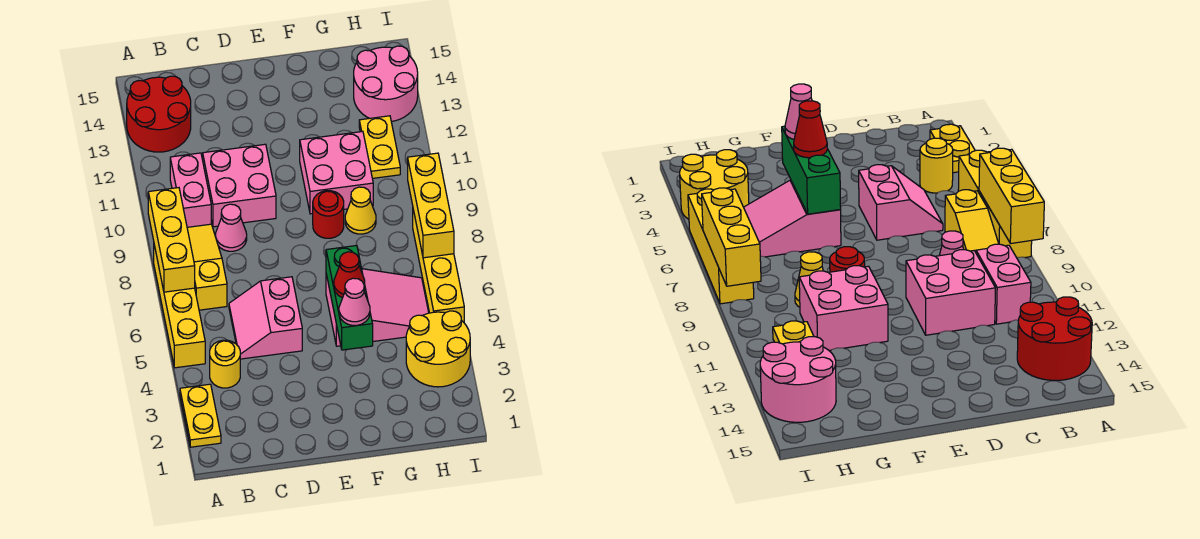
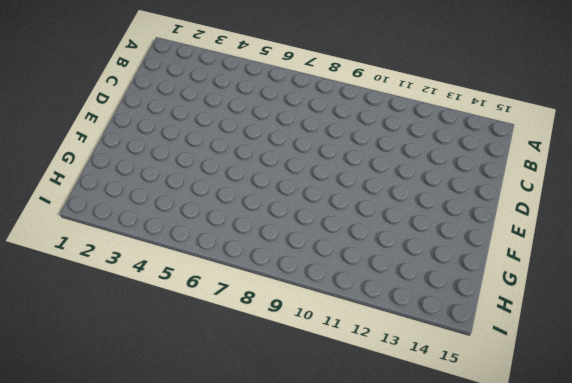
none -> yellow plate A2:A3 level 1
none -> yellow brick A5:A8 level 1
none -> red round brick A13:B14 level 1

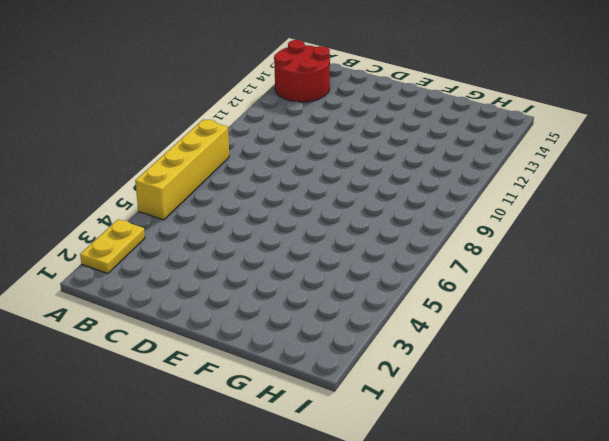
none -> yellow round brick B4 level 1
none -> yellow slope B7:B9 level 1 top 7
none -> pink brick B10:B11 level 1

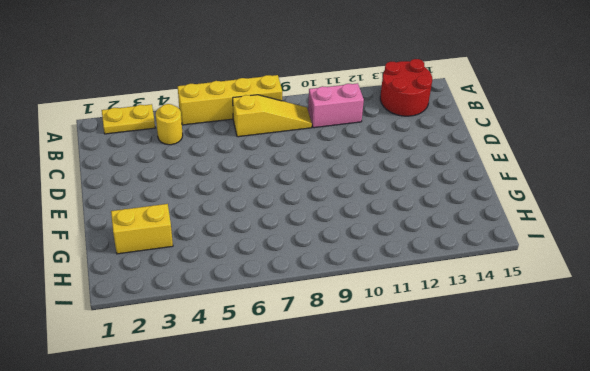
yellow brick G2:G3 level 1 -> none
none -> pink slope C5:D6 level 1 top D
none -> pink cone C9 level 1
none -> pink brick C10:D11 level 1

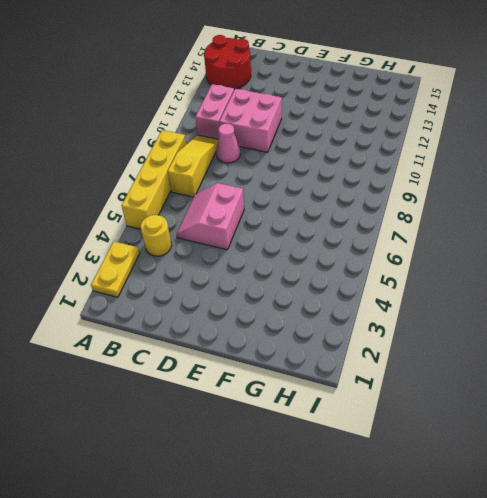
none -> pink slope F5:H6 level 1 top F
none -> red round brick F9 level 1
none -> pink brick F10:G11 level 1

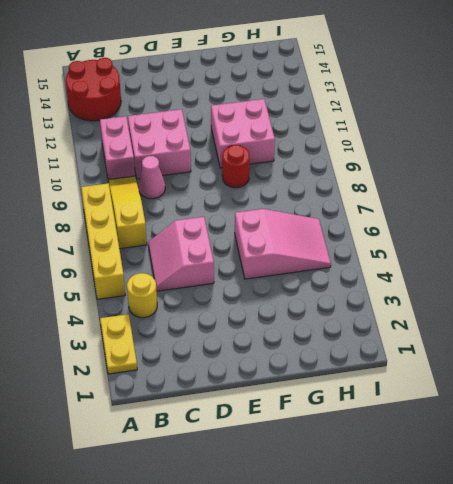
none -> yellow cone G9 level 1
none -> yellow round brick H3:I4 level 1
none -> yellow plate H11:H12 level 1

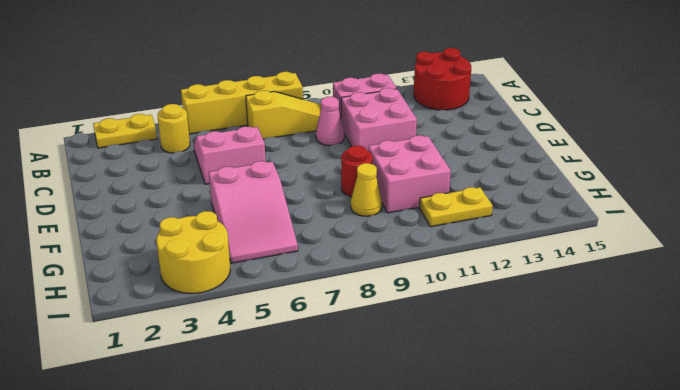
none -> pink round brick H13:I14 level 1
none -> yellow brick I5:I8 level 1
none -> yellow brick A7:A9 level 2

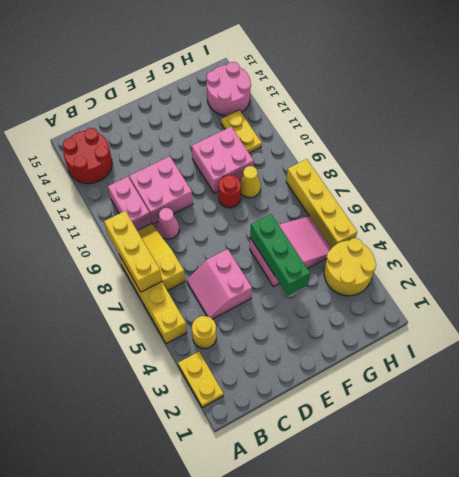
none -> yellow brick I7:I9 level 2
none -> pink cone F4 level 3
none -> red cone F5 level 3

